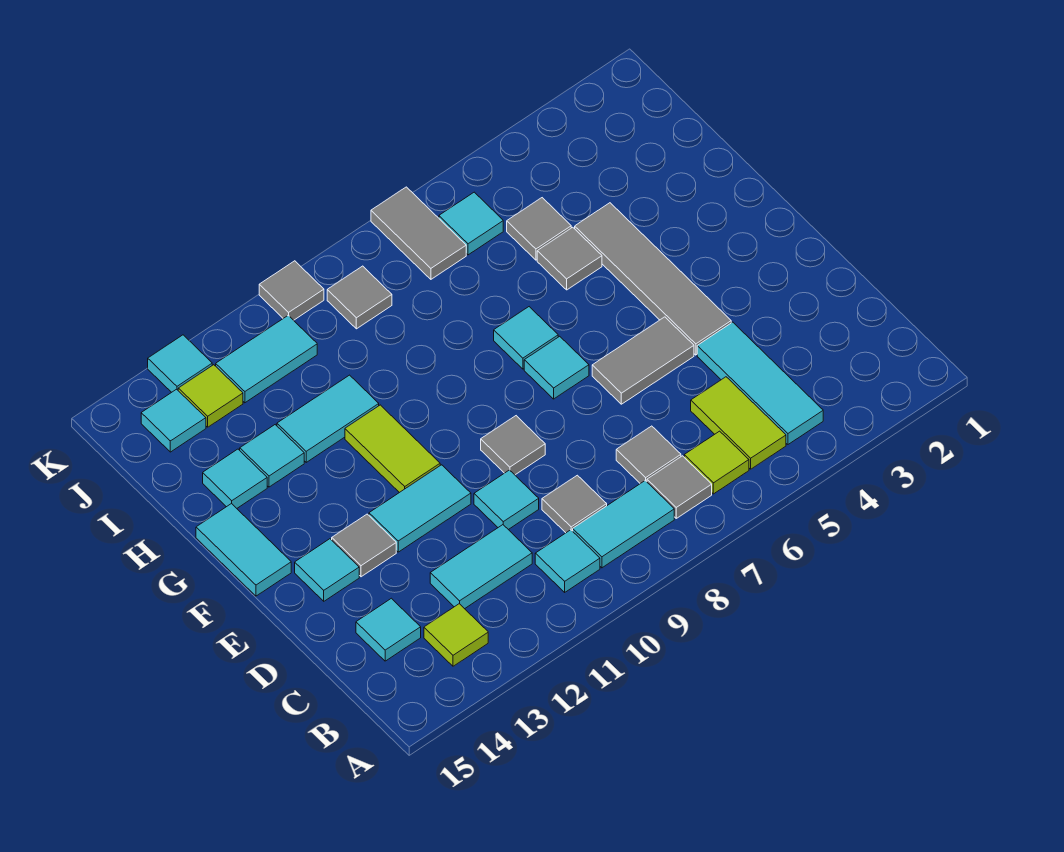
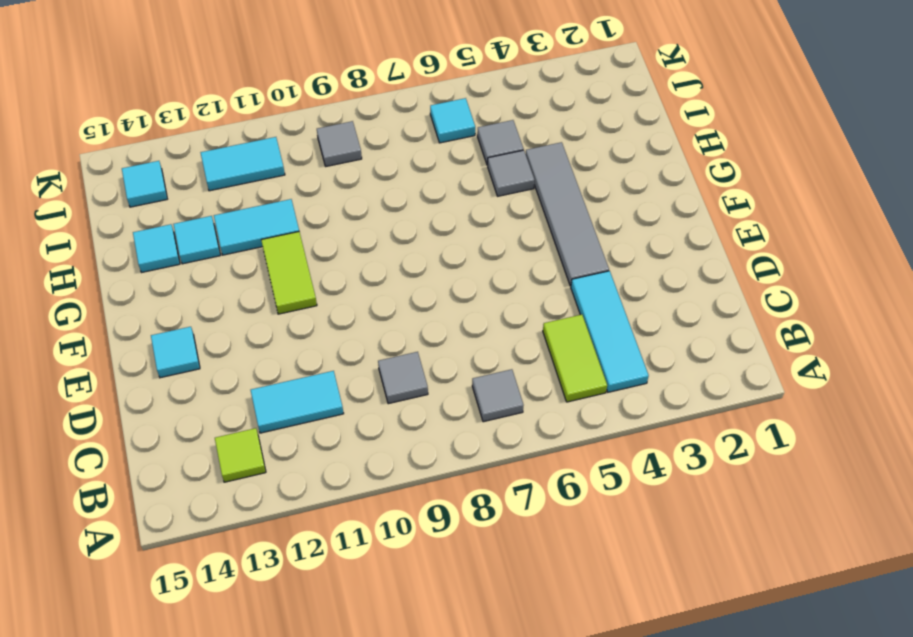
none -> lime tile B6 level 1
none -> cyan tile B8:B9 level 1
none -> cyan tile B10 level 1
none -> grey tile C7 level 1

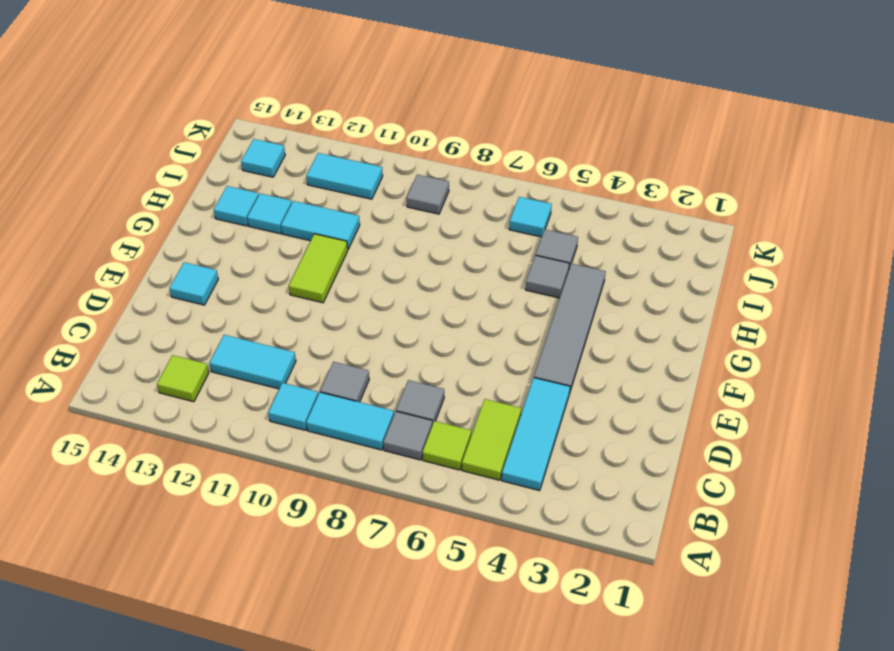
none -> cyan tile C14 level 1
none -> cyan tile D10 level 1
none -> grey tile E5:E6 level 1
none -> grey tile E9 level 1

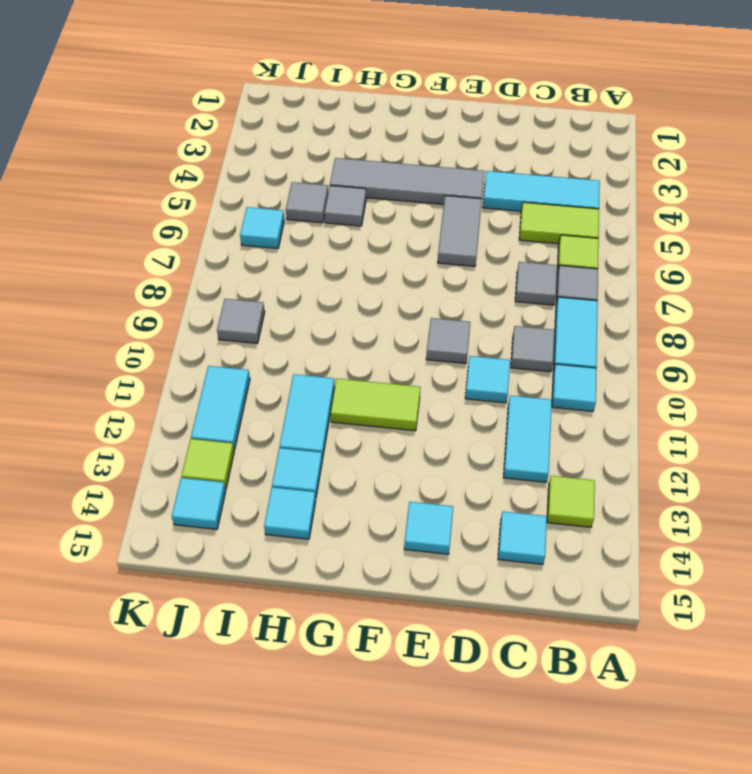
none -> cyan tile E11:E12 level 1
none -> grey tile E13 level 1
none -> cyan tile F7 level 1
none -> cyan tile F15:G15 level 1

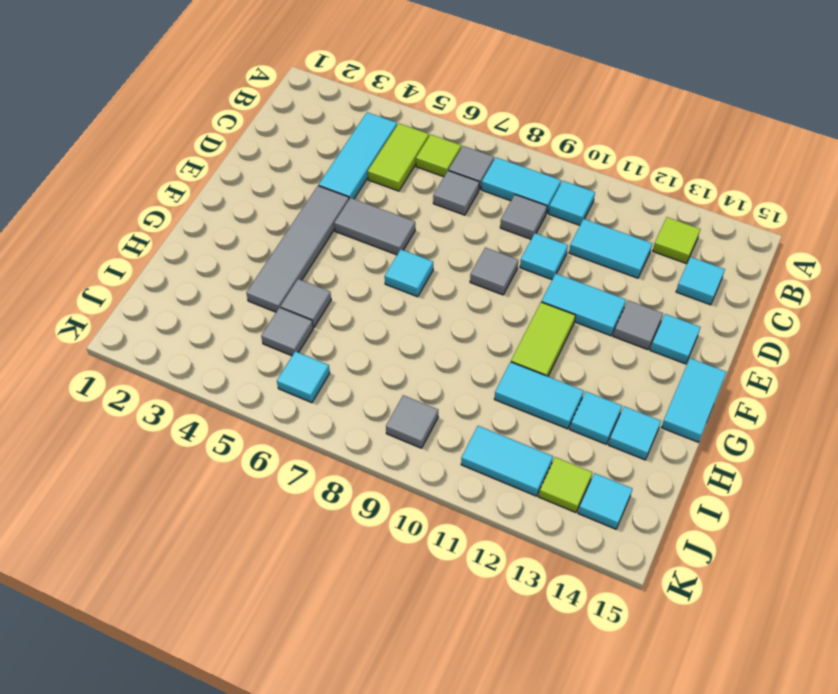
none -> cyan tile G7 level 1
none -> grey tile J7:K7 level 1
none -> grey tile K10 level 1
none -> cyan tile K13 level 1

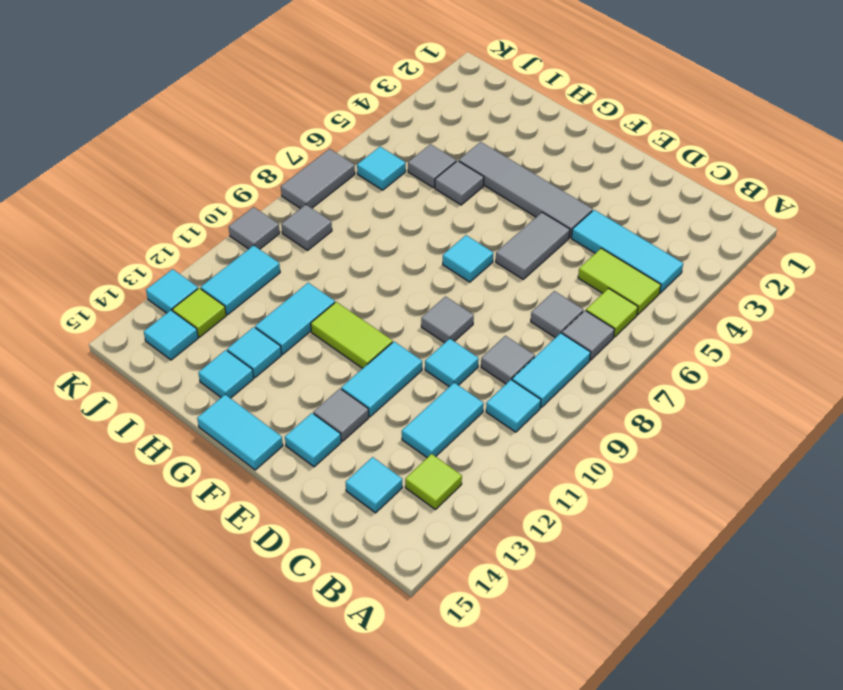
grey tile K7:K8 level 1 -> grey tile J7:K7 level 1
none -> cyan tile G7 level 1

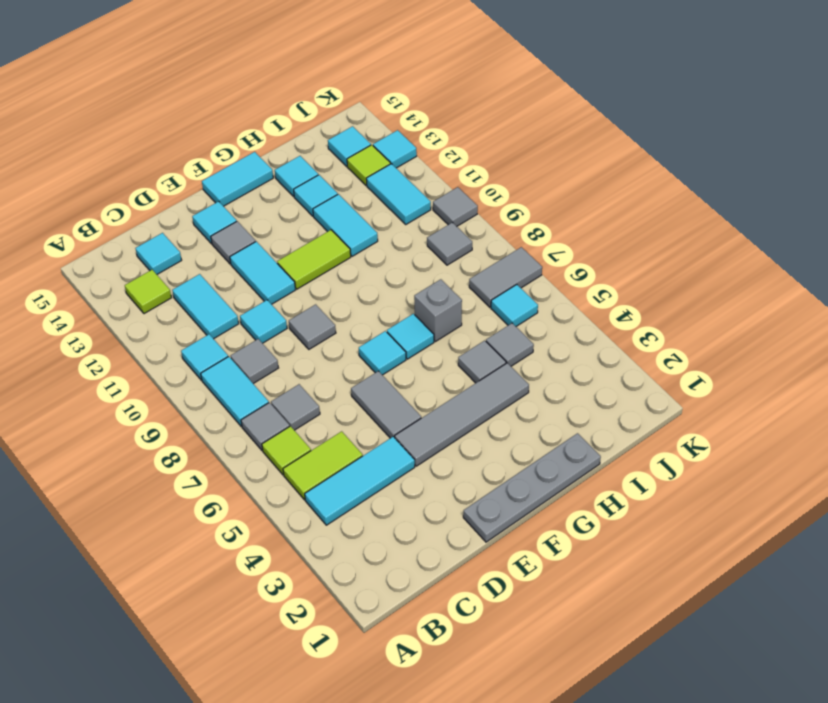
grey plate E1:H1 level 1 -> none
grey brick H7 level 1 -> none

